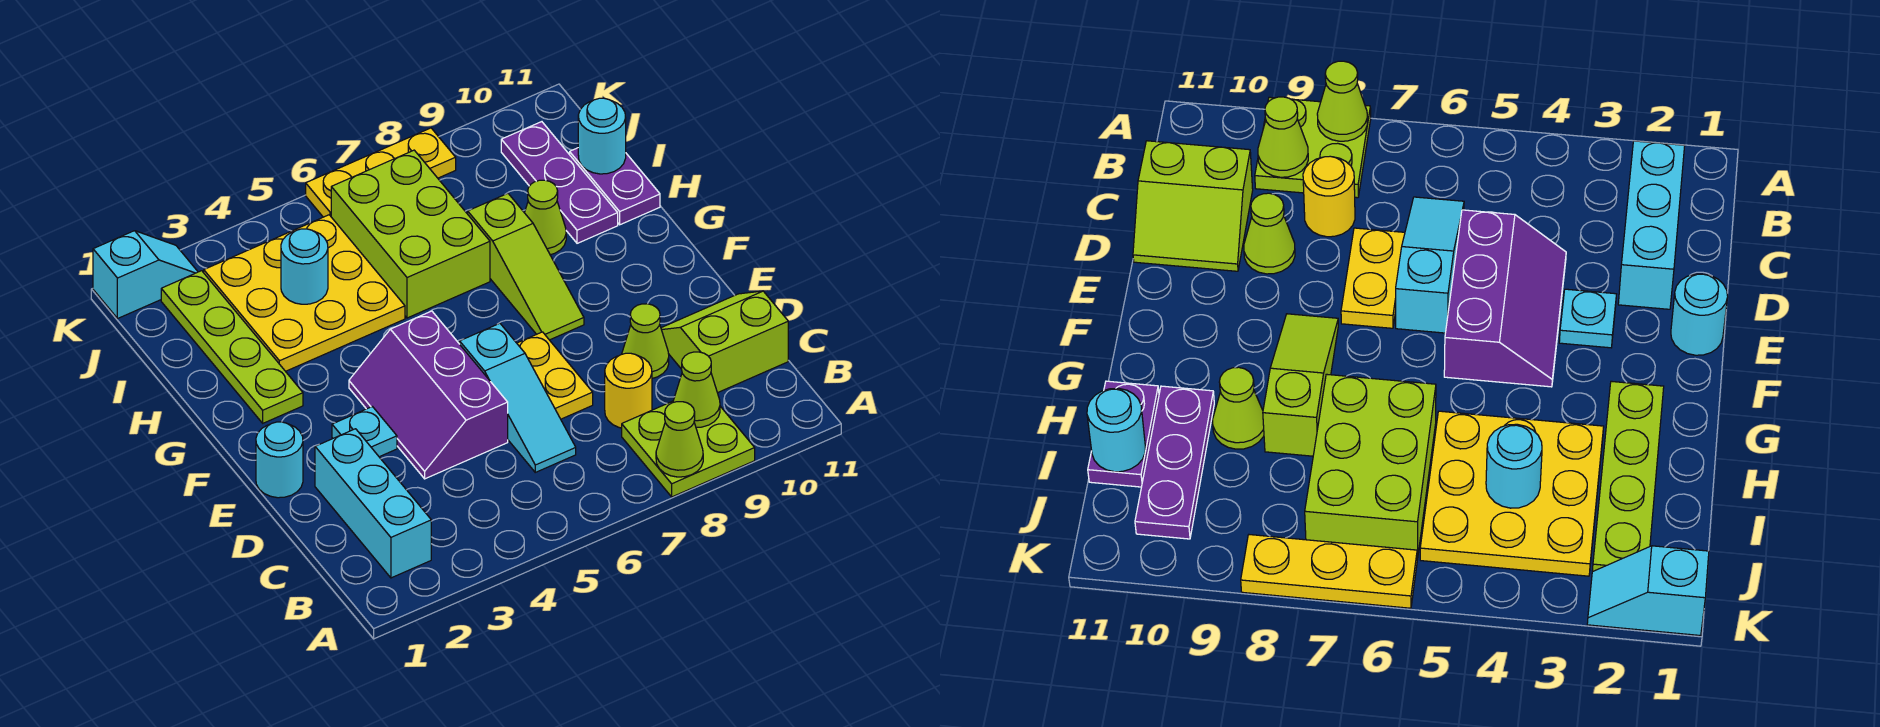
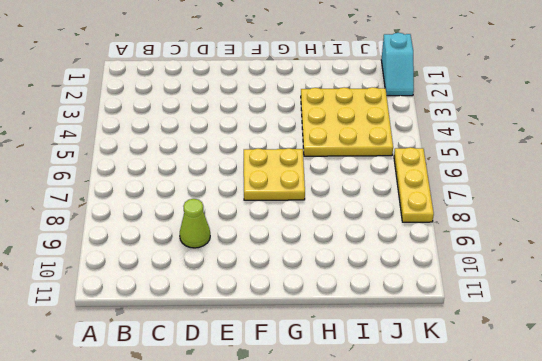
yellow plate F6:G7 level 1 -> none
none -> lime plate A8:B9 level 1
none -> cyan brick B2:D2 level 1
none -> cyan slope C6:E6 level 1 top E

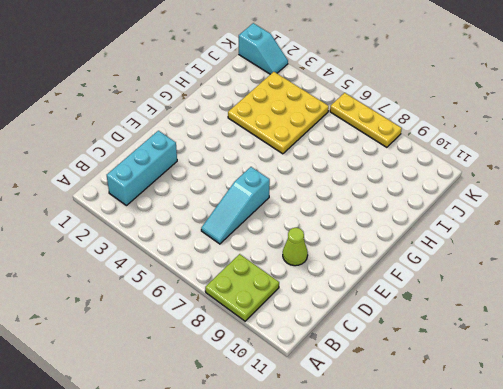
none -> yellow round brick C8 level 1
none -> lime slope C10:D11 level 1 top C
none -> purple slope D4:F5 level 1 top 5

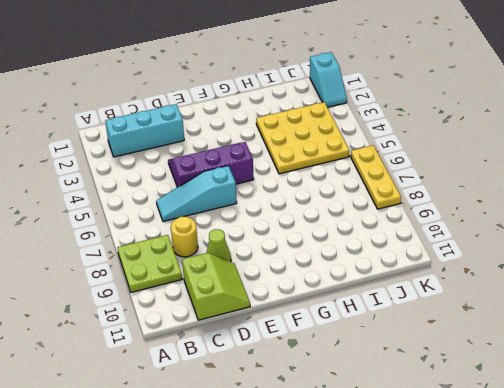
none -> yellow plate D7:E7 level 1
none -> cyan round brick E1 level 1
none -> cyan plate E3 level 1

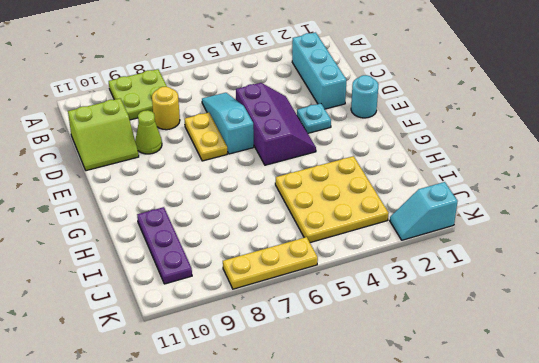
none -> lime slope F8:H8 level 1 top H
none -> lime plate G2:J2 level 1
none -> lime brick H6:J7 level 1

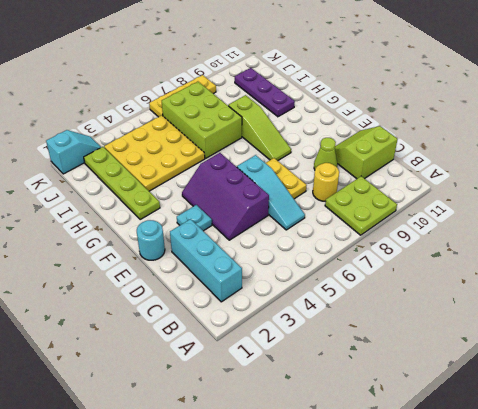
none -> lime cone H9 level 1
none -> purple plate H11:I11 level 1
none -> lime cone A8 level 2

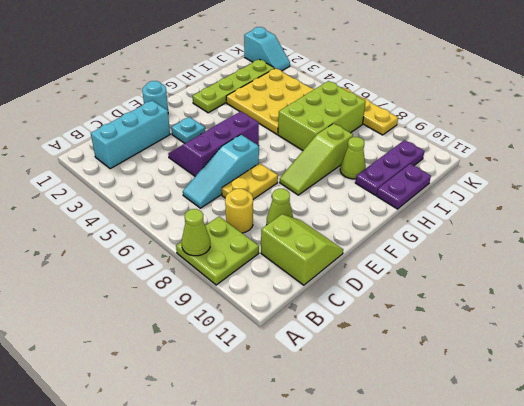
none -> lime cone B9 level 2
none -> cyan round brick I4 level 2
none -> cyan round brick I11 level 2

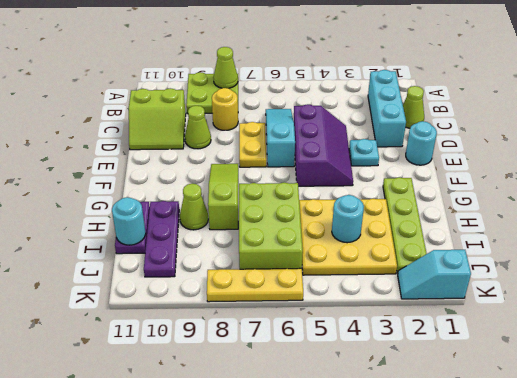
lime cone C1 level 1 -> lime cone B9 level 2

